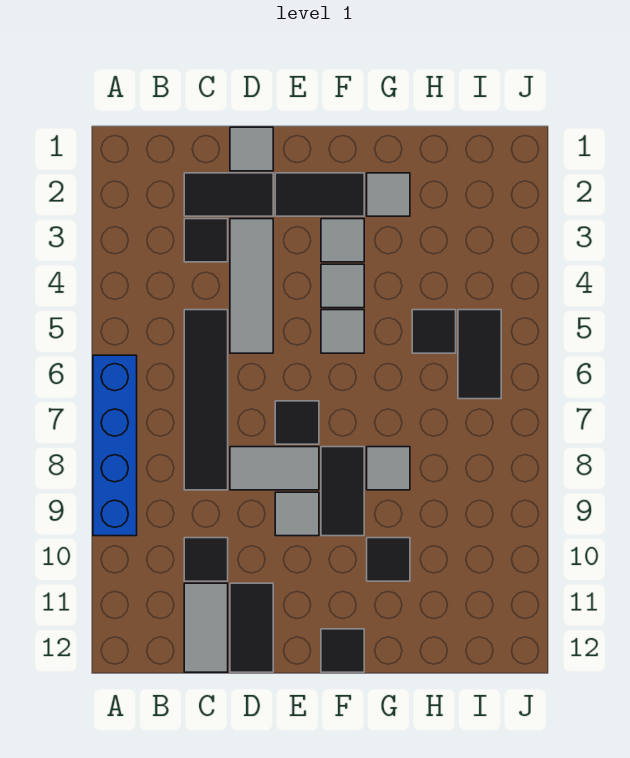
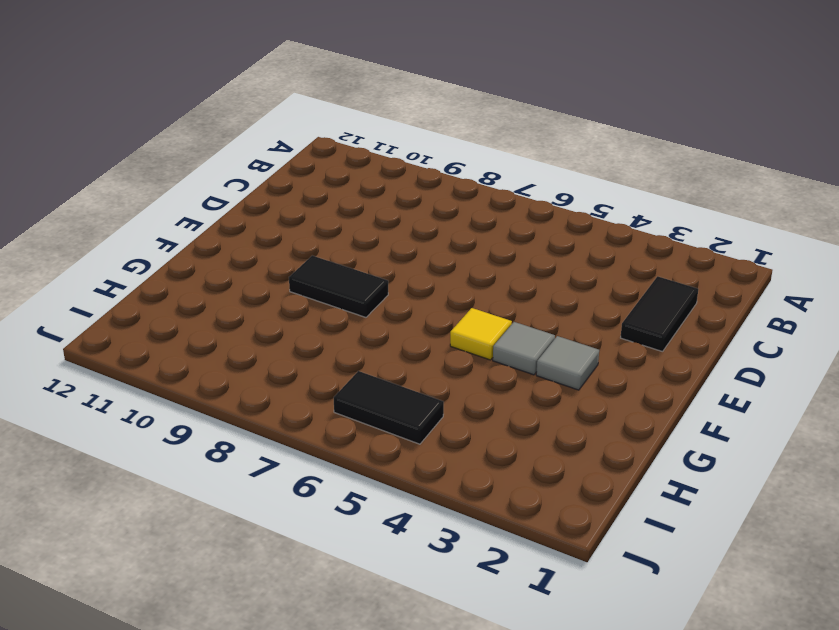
yellow tile F5 level 1 -> grey tile F5 level 1
none -> blue brick A6:A9 level 1
none -> black tile C3 level 1
none -> black tile C5:C8 level 1

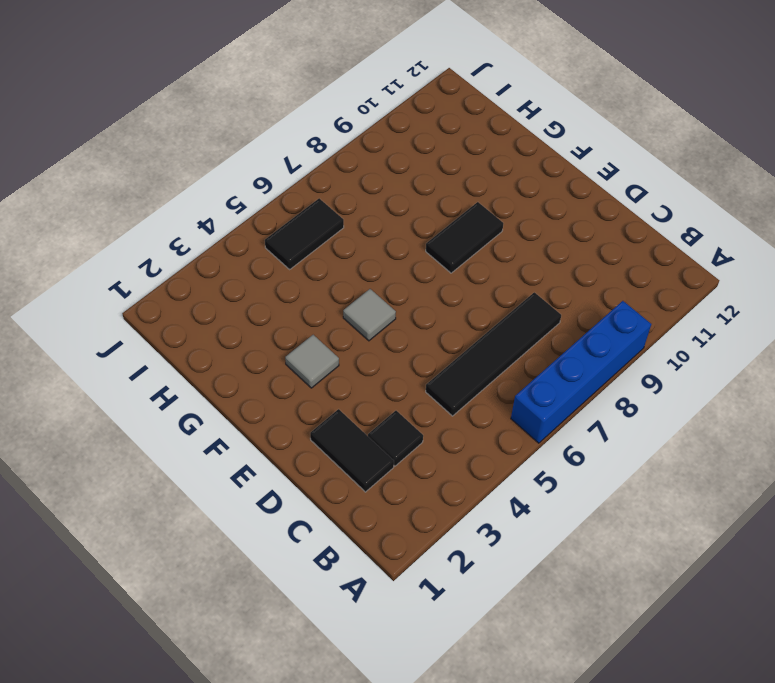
none -> black tile C10 level 1
none -> grey tile C11:C12 level 1
none -> grey tile D1 level 1

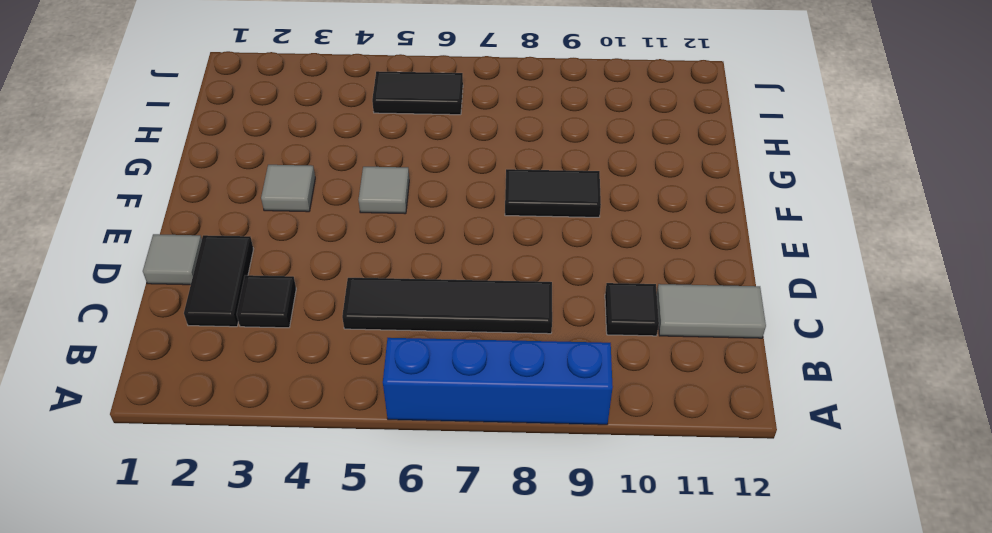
none -> grey tile D3:D5 level 1
none -> grey tile D8:E8 level 1
none -> black tile D11:D12 level 1

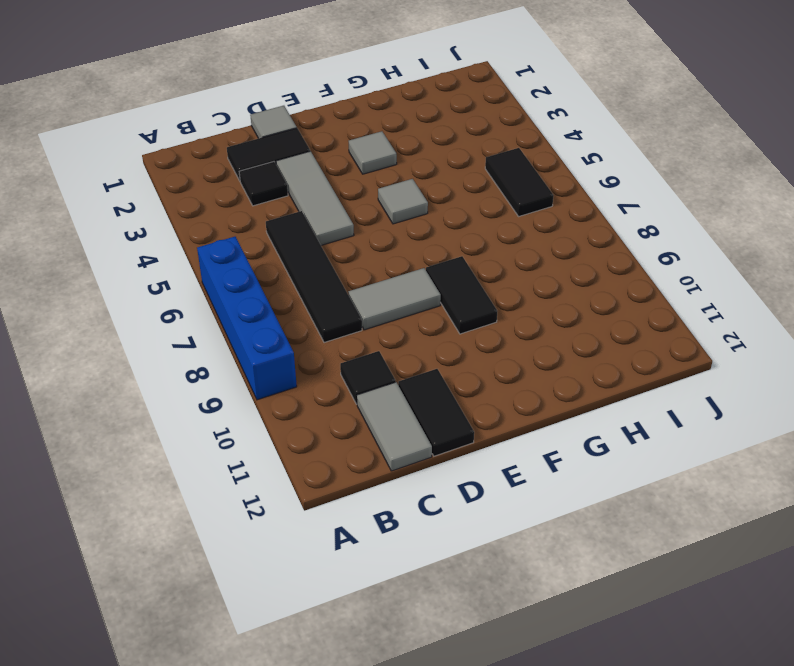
none -> black tile E2:F2 level 1
none -> black tile E7 level 1
none -> grey tile E9 level 1

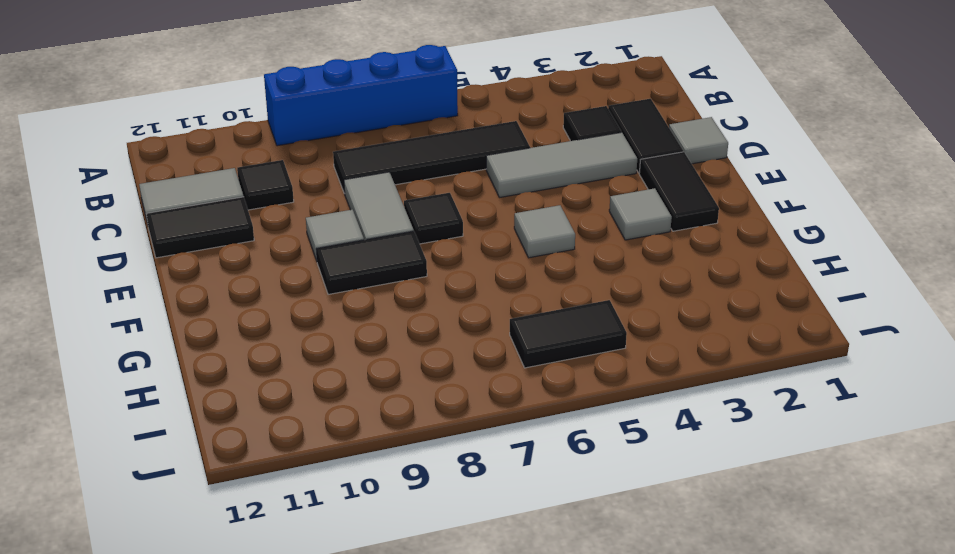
none -> grey tile F4 level 1
none -> black tile F12 level 1
none -> grey tile G2 level 1

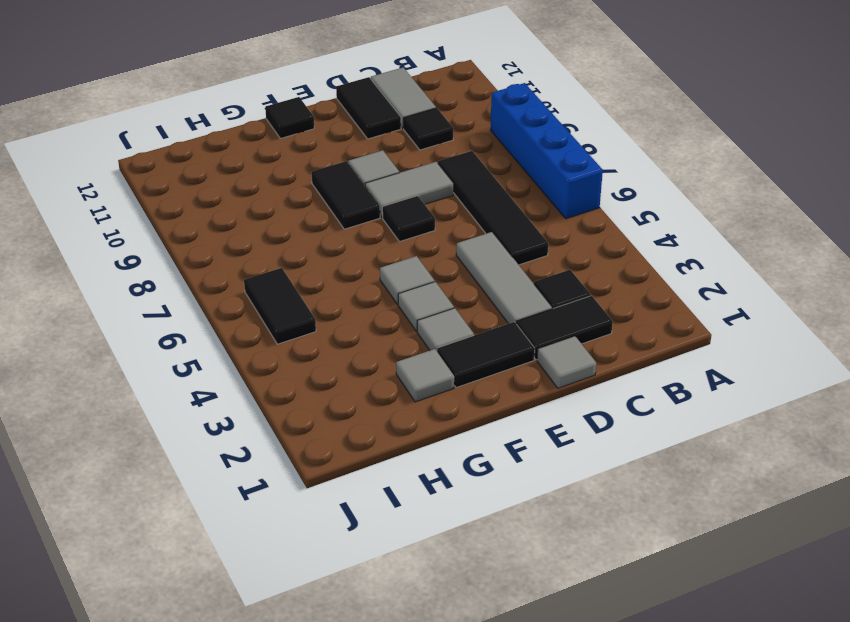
none -> grey tile G8 level 1
none -> black tile G10 level 1
none -> black tile H5 level 1

